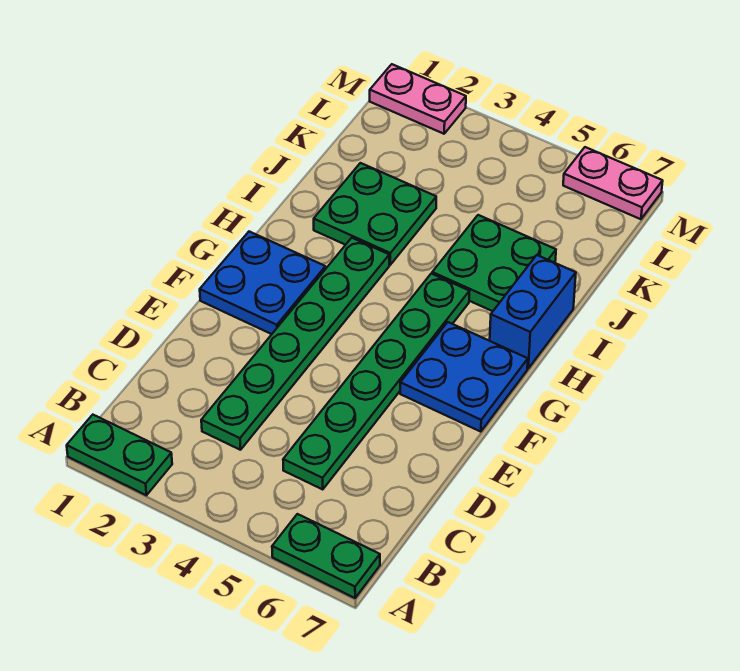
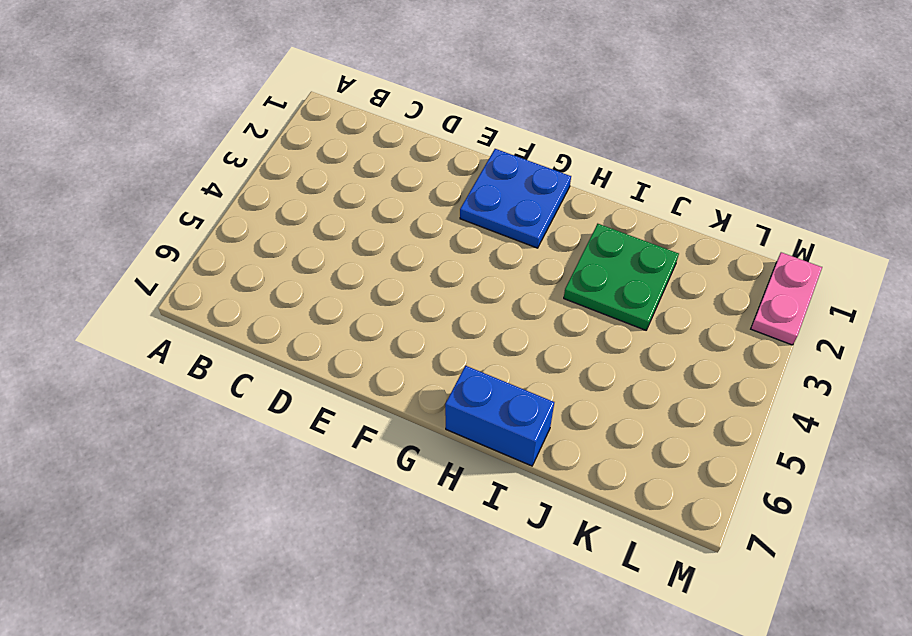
none -> green plate A1:A2 level 1
none -> green plate A6:A7 level 1

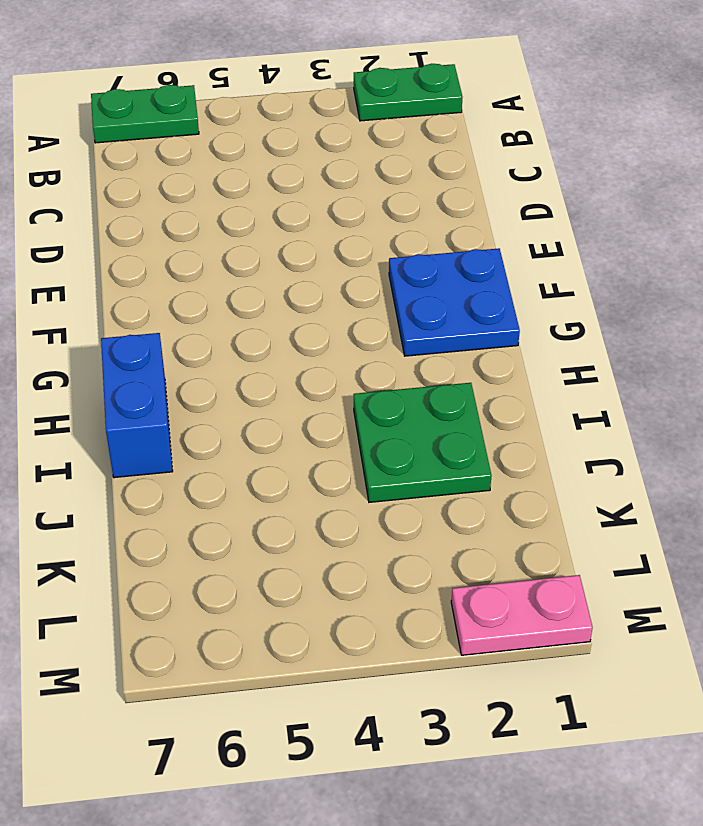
none -> green plate C3:H3 level 1
none -> green plate C5:H5 level 1

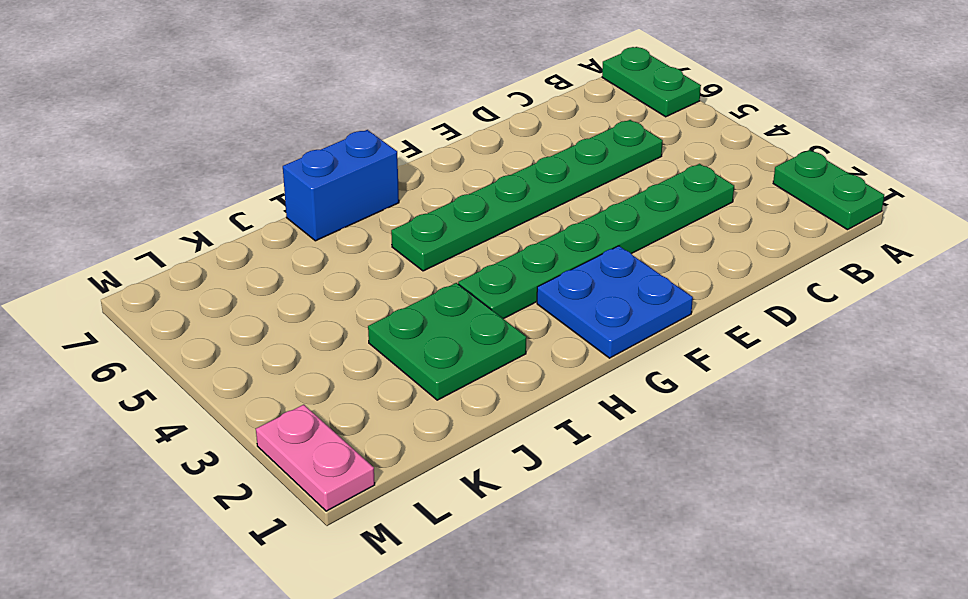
none -> blue plate F6:G7 level 1
none -> green plate I5:J6 level 1

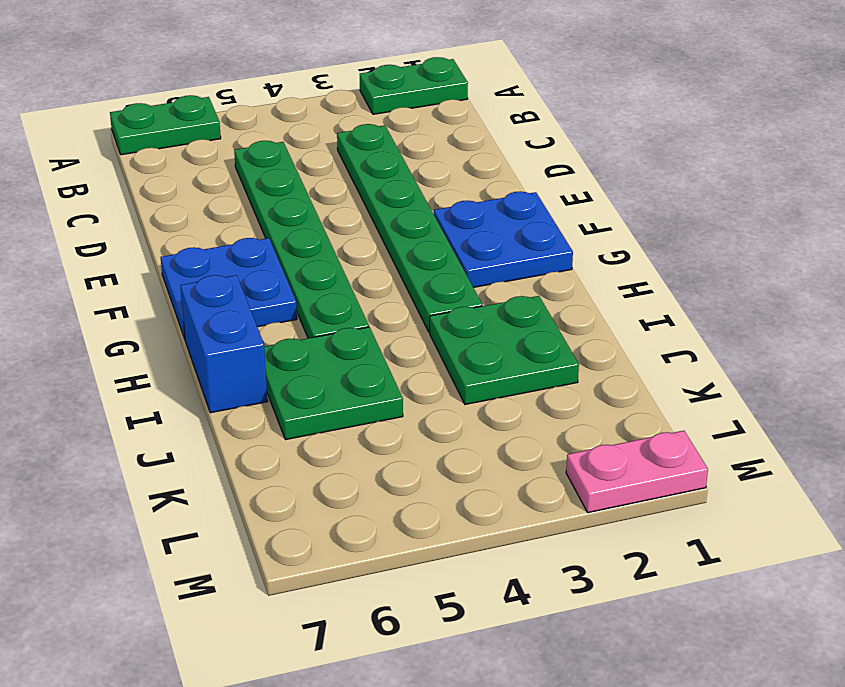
none -> pink plate M6:M7 level 1

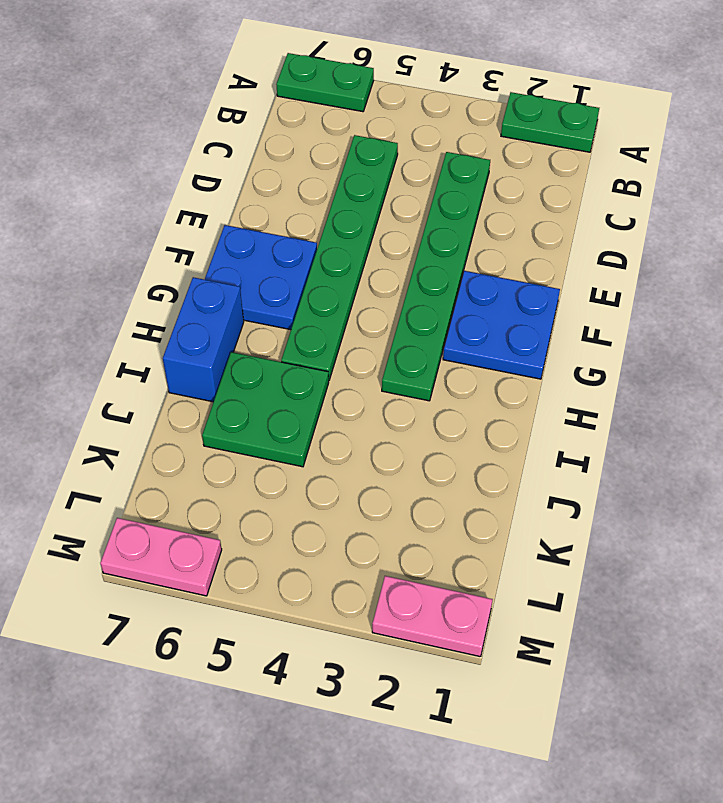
none -> green plate I2:J3 level 1

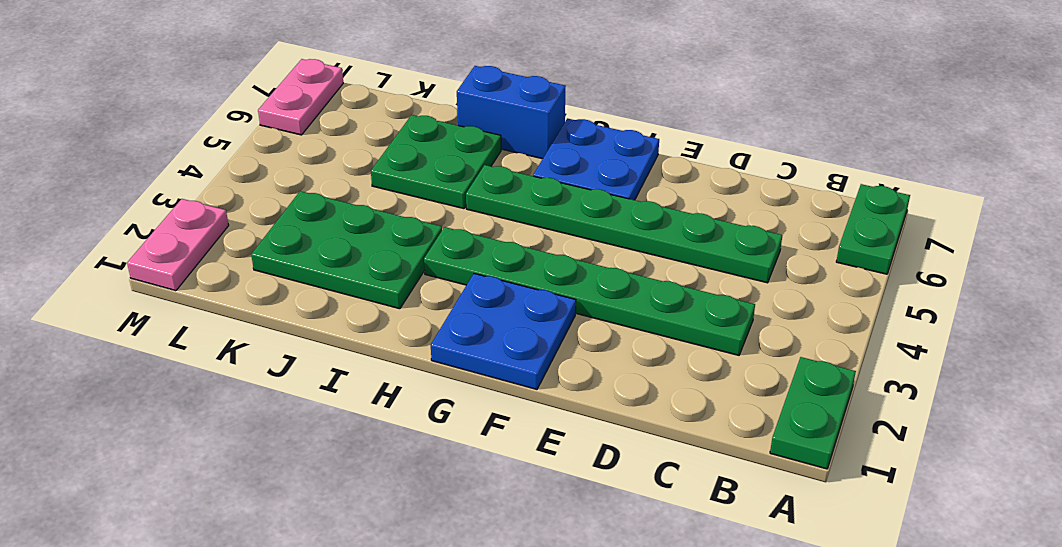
green plate I2:K3 level 1 -> green plate I2:J3 level 1

